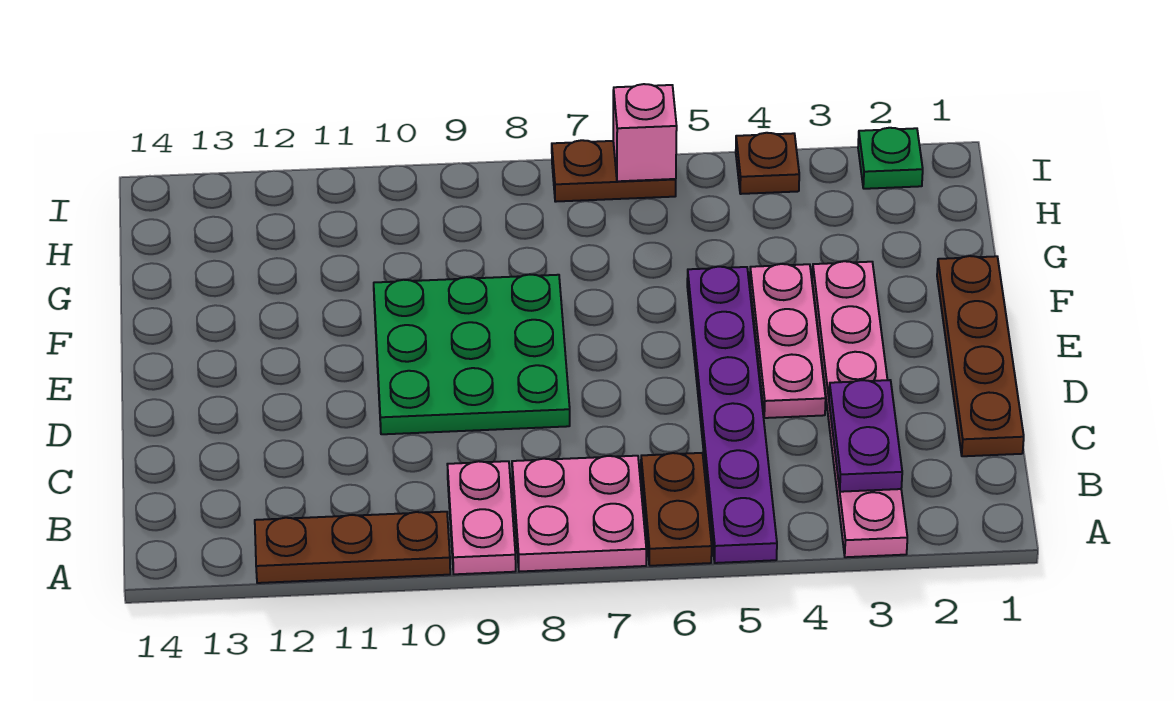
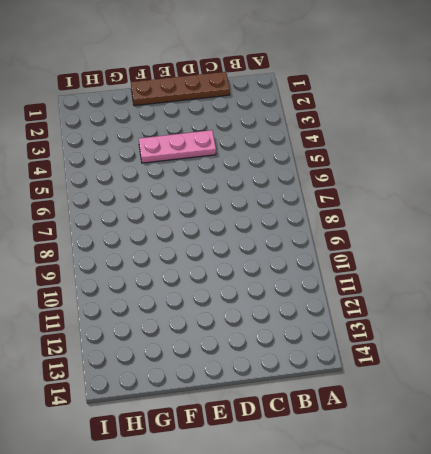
none -> pink plate A3:F3 level 1
none -> purple plate A5:F5 level 1
none -> brown plate A6:B6 level 1

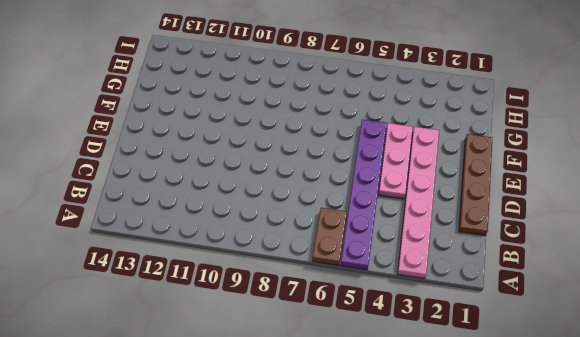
none -> pink plate A7:B8 level 1
none -> pink plate A9:B9 level 1
none -> brown plate A10:A12 level 1

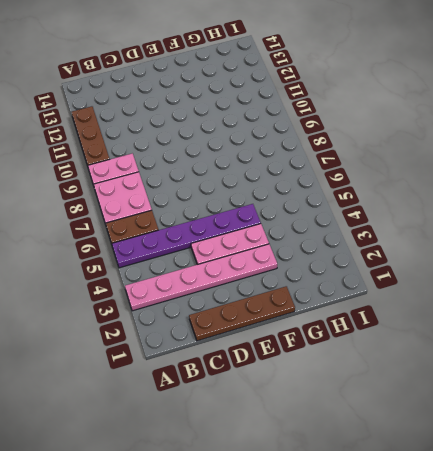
none -> green plate D8:F10 level 1
none -> green plate I2 level 1
none -> brown plate I4 level 1

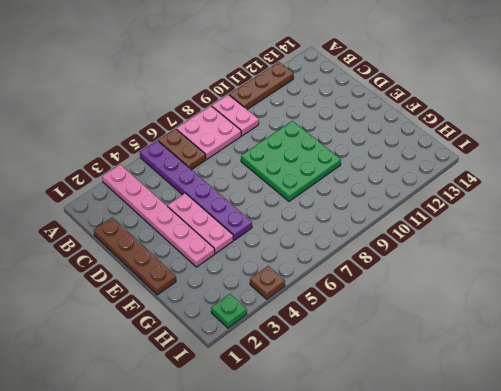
none -> brown plate I6:I7 level 1
none -> purple plate B3:C3 level 2
none -> pink brick I6 level 2

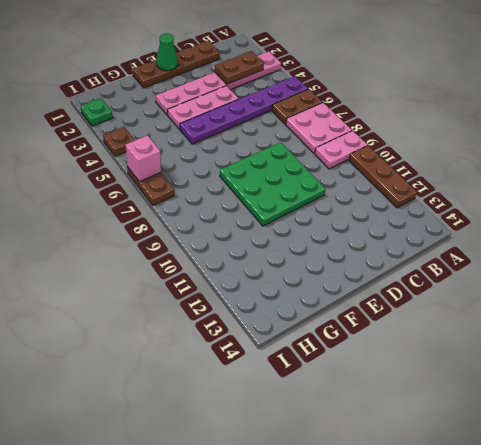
brown plate B3:C3 level 2 -> purple plate B3:C3 level 2
green cone E1 level 2 -> none

